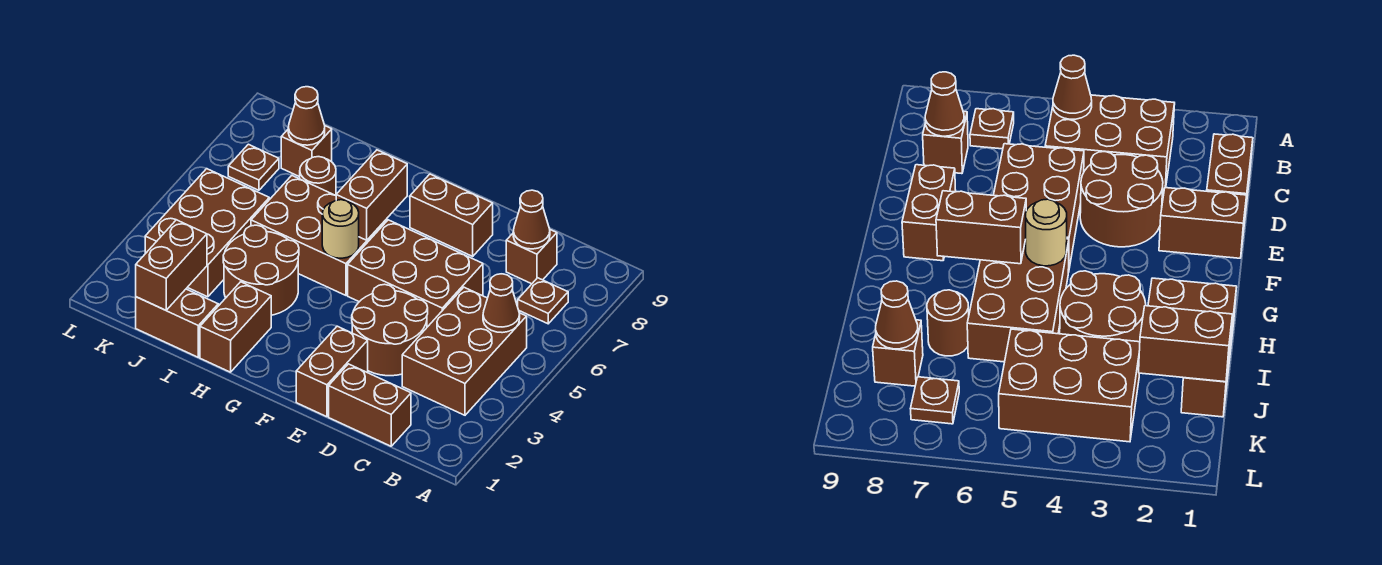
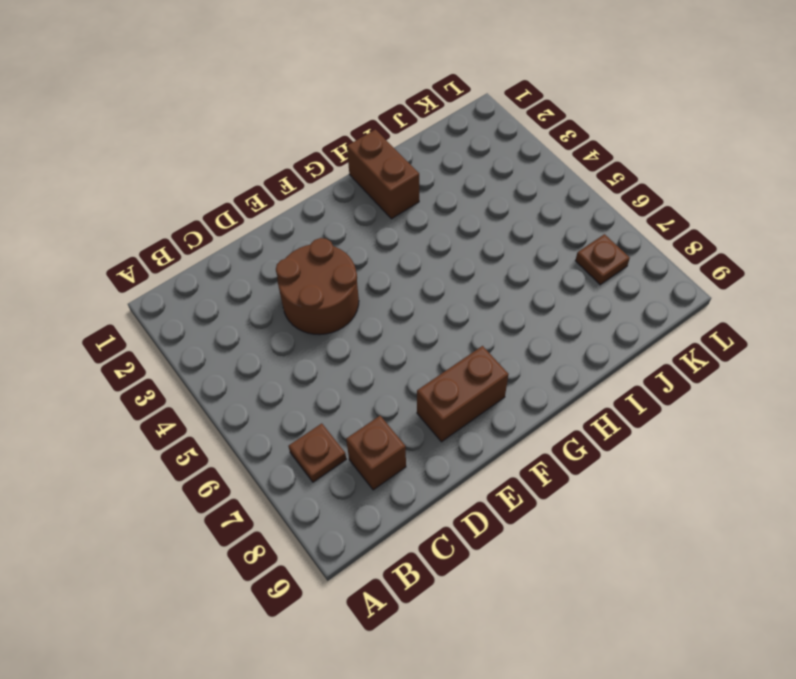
none -> brown brick B3:C5 level 1
none -> brown brick C1:D1 level 1
none -> brown brick D5:F6 level 1

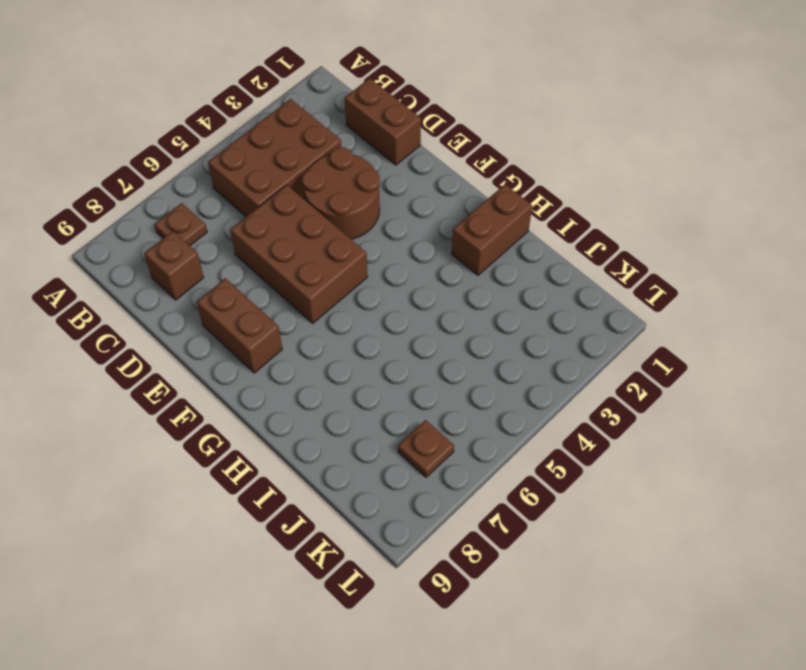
none -> brown brick E1:E2 level 1
none -> brown brick G5:I6 level 1
none -> brown round brick H3:I4 level 1

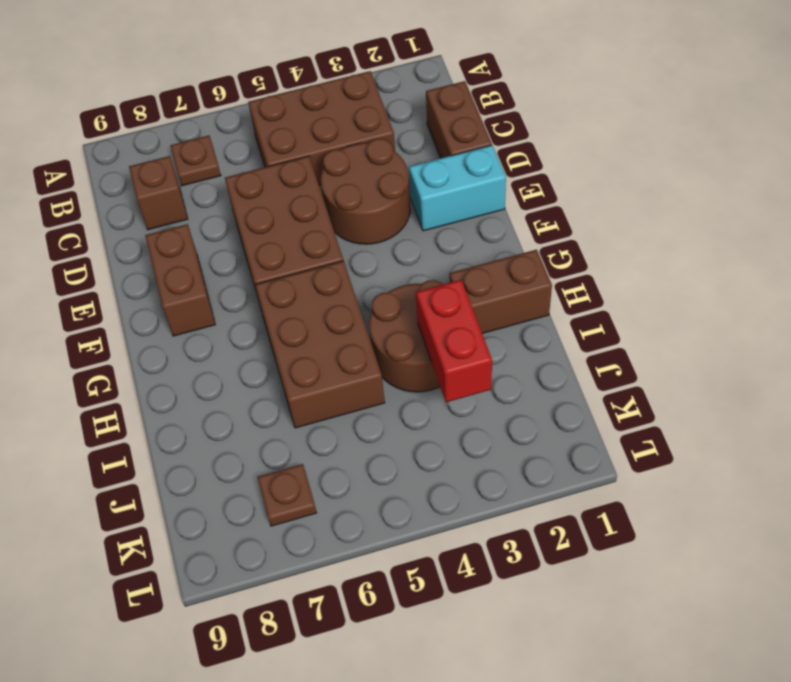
cyan brick E1:E2 level 1 -> brown brick E1:E2 level 1
red brick I3:J3 level 2 -> none
none -> brown brick I1:J1 level 1
none -> brown round brick I7 level 1
none -> brown brick J3:K5 level 1

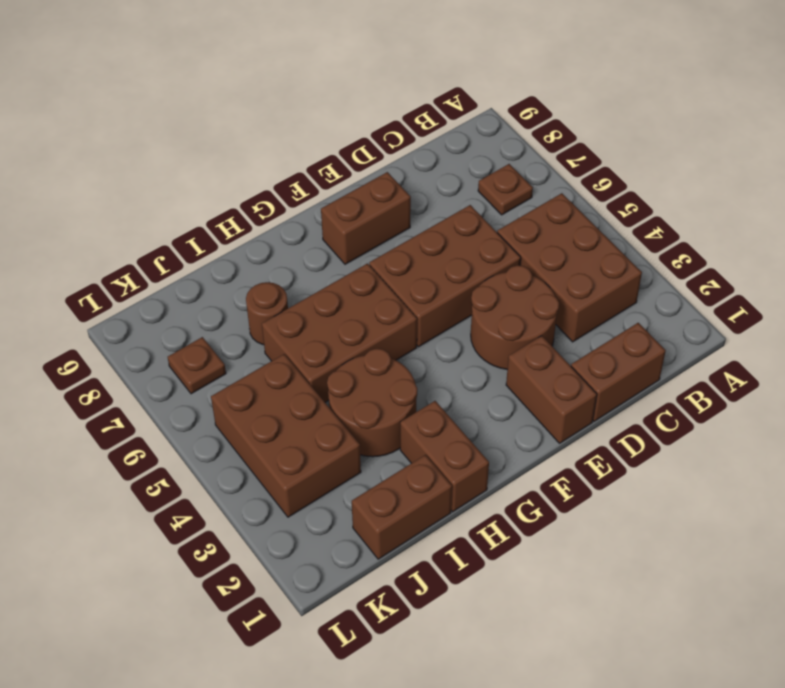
none -> brown brick C8 level 1
none -> brown brick J8 level 1
none -> brown cone B5 level 2

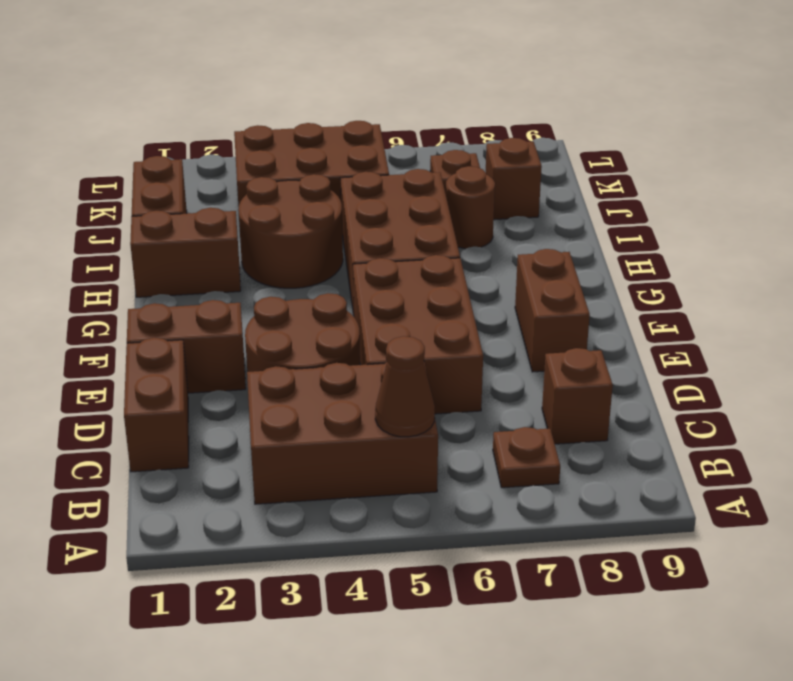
none -> brown cone C8 level 2
none -> tan round brick G5 level 2
none -> brown brick G6:G7 level 2

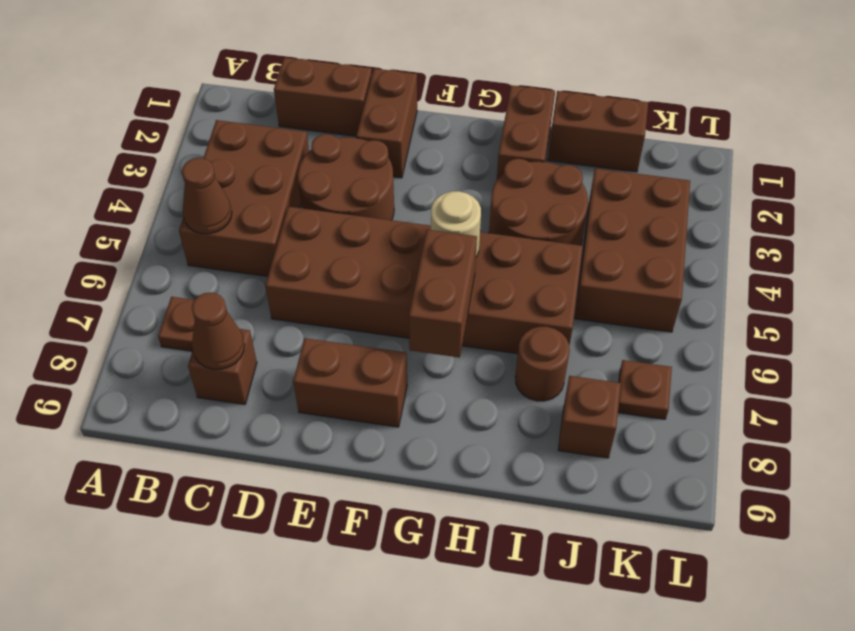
none -> brown brick J1:J2 level 2
none -> brown cone J8 level 2

